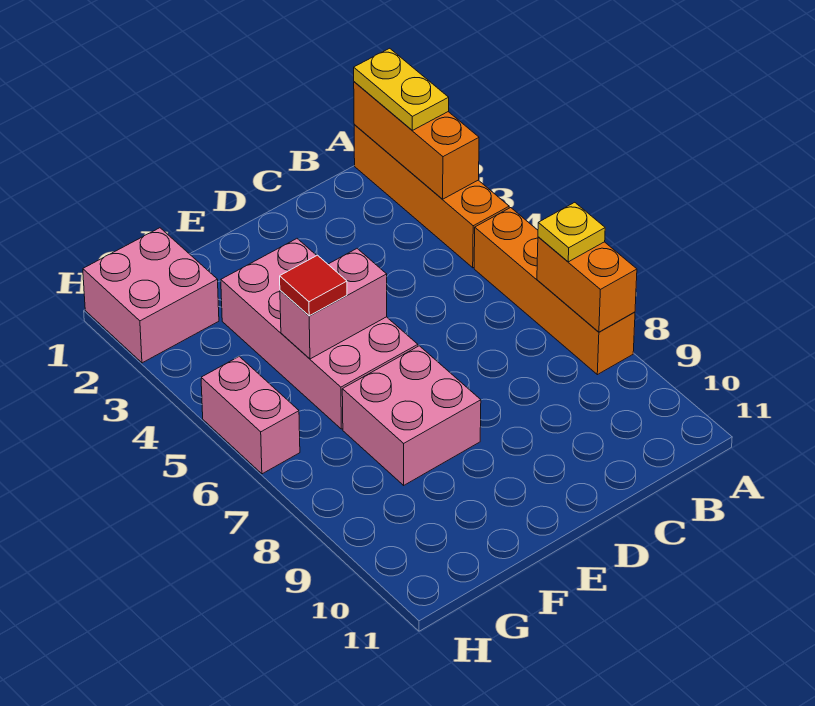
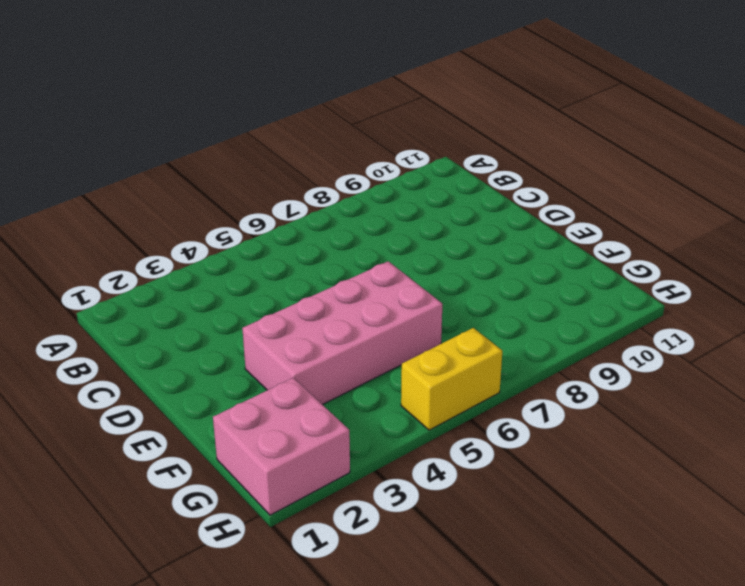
yellow brick H5:H6 level 1 -> pink brick H5:H6 level 1
none -> orange brick A1:A4 level 1
none -> orange brick A5:A8 level 1
none -> pink brick E7:F8 level 1

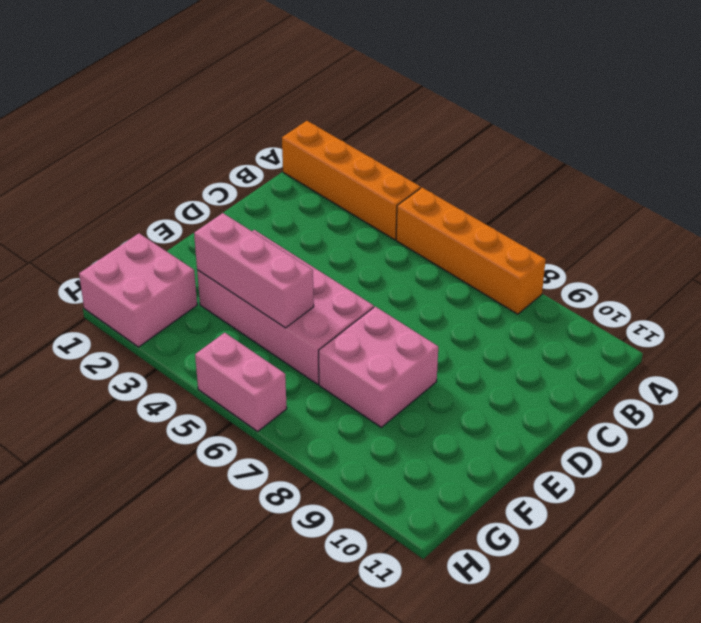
pink brick F3:F5 level 2 -> pink brick E5:F5 level 2
none -> orange brick A1:A3 level 2
none -> orange brick A7:A8 level 2
none -> yellow plate A1:A2 level 3

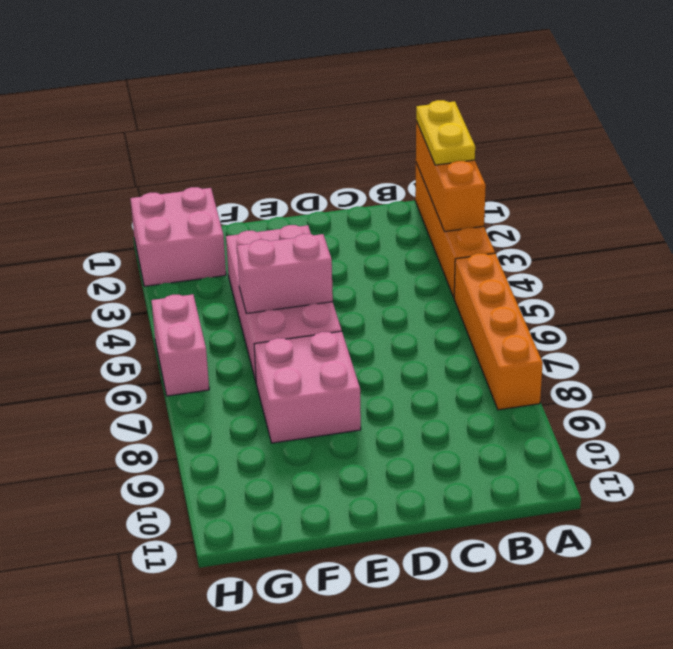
none -> orange brick A7:A8 level 2
none -> yellow plate A7 level 3
none -> red tile F5 level 3

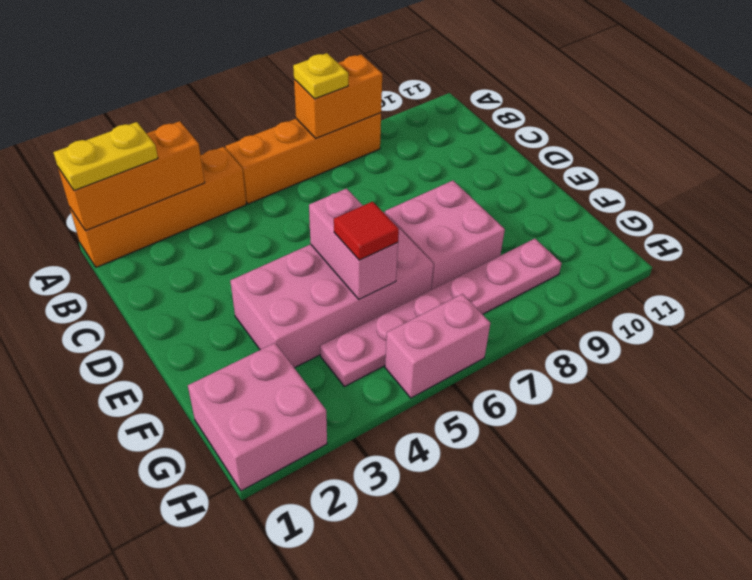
pink plate G4:G9 level 1 -> none

